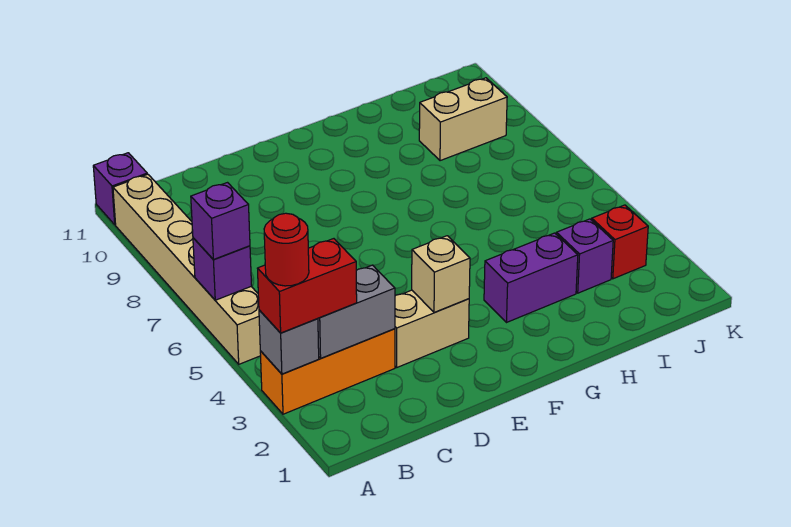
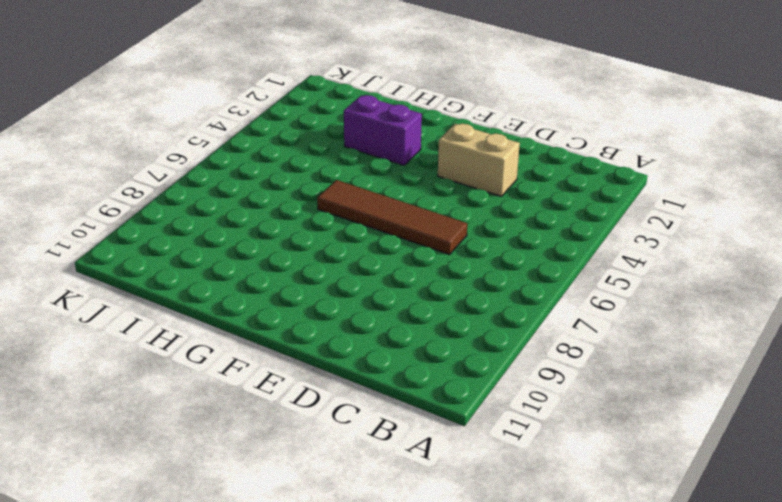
brown tile D6:G6 level 1 -> none
none -> orange brick A3:C3 level 1
none -> tan brick A5:A10 level 1
none -> purple brick A11 level 1

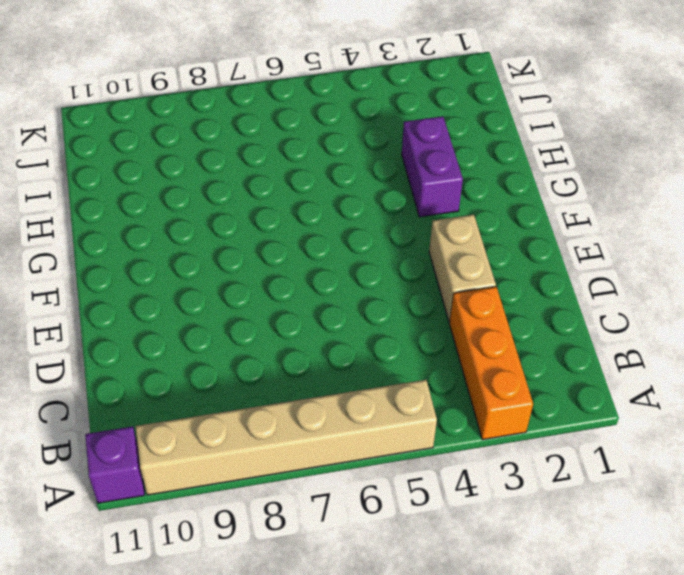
none -> purple brick I3 level 1
none -> tan brick I9:J9 level 1
none -> red brick J3 level 1

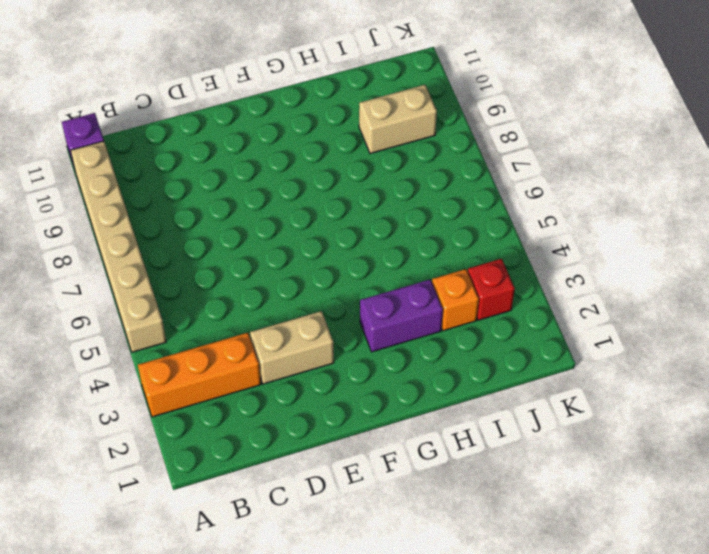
orange brick I3 level 1 -> purple brick I3 level 1
none -> grey brick A3 level 2
none -> purple brick A6 level 2
none -> grey brick B3:C3 level 2

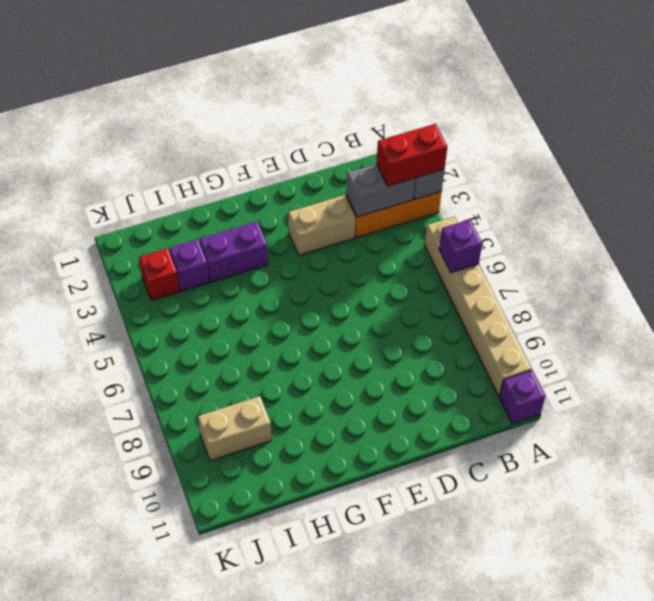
none -> tan brick E3 level 2
none -> purple brick A6 level 3
none -> red round brick A3 level 4

